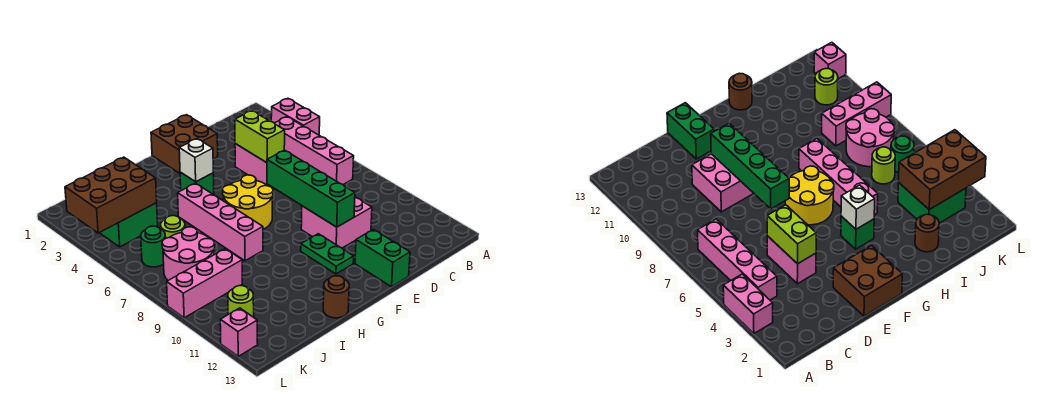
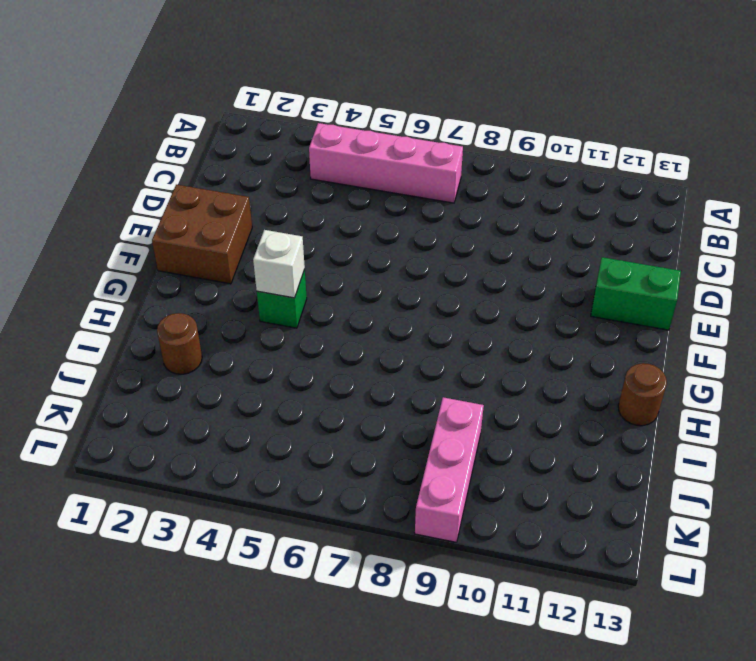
none -> pink brick A3:A4 level 1
none -> pink brick D4:D5 level 1
none -> pink brick D9:E10 level 1

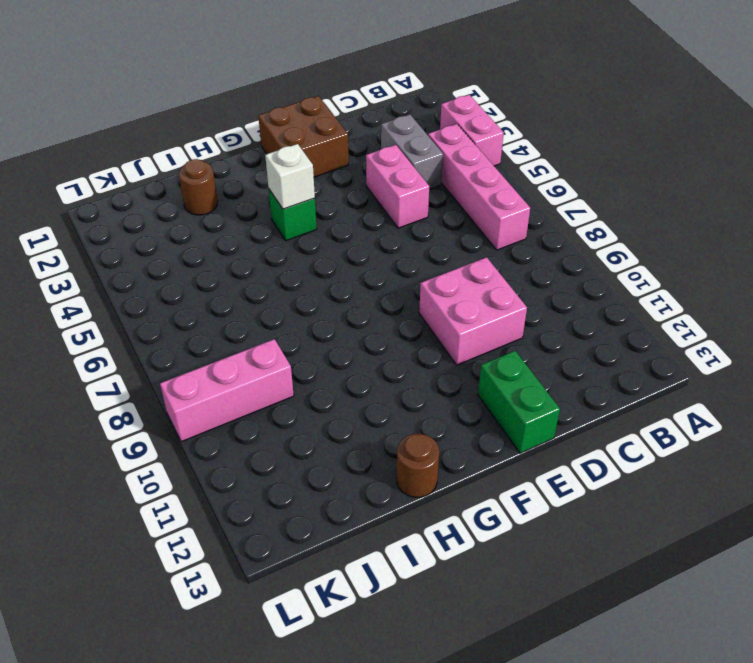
grey brick C3:C4 level 1 -> none
none -> yellow round brick F6:G7 level 1
none -> green plate F10:F11 level 1
none -> pink brick H5:H8 level 1

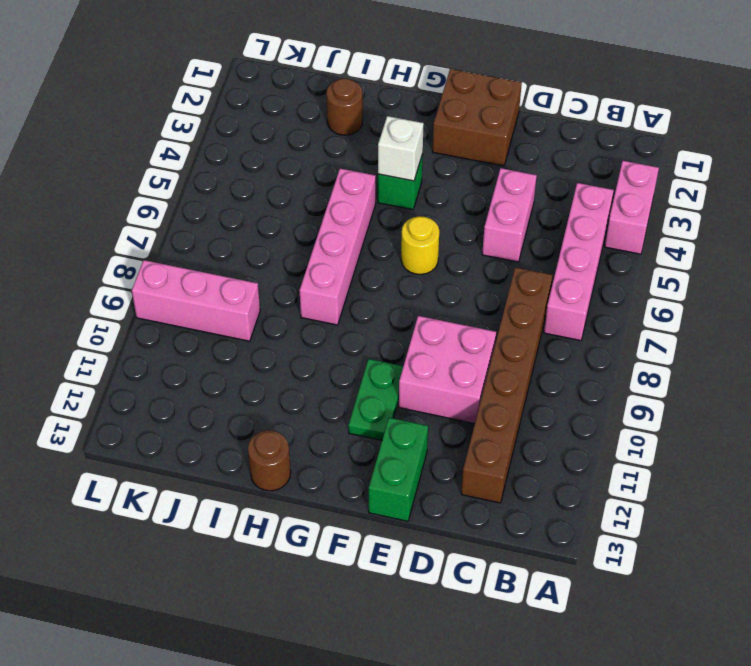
brown brick C7:C12 level 1 -> none
yellow round brick F6 level 1 -> yellow round brick F6:G7 level 1
none -> green brick J3:K4 level 1
none -> lime round brick J6 level 1
none -> pink round brick J7:K8 level 1

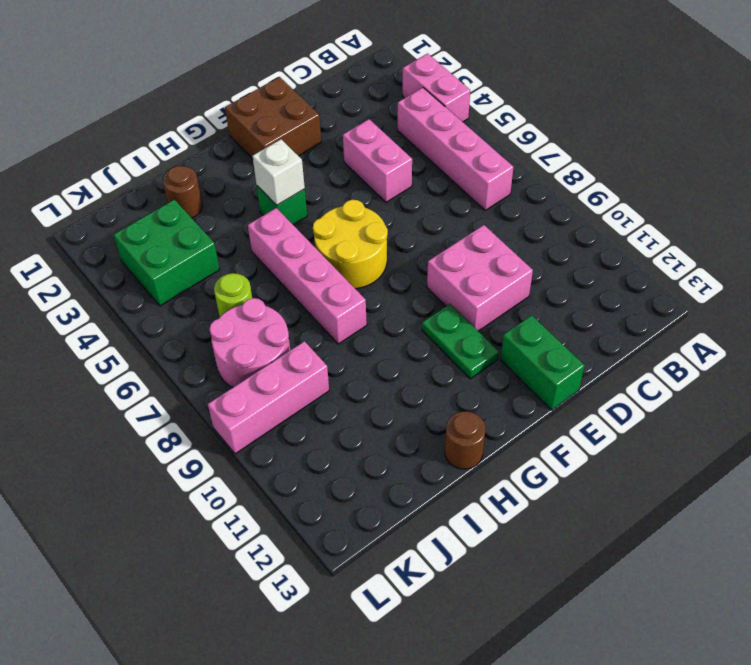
none -> green round brick K6 level 1
none -> lime round brick K11 level 1
none -> pink brick L12 level 1

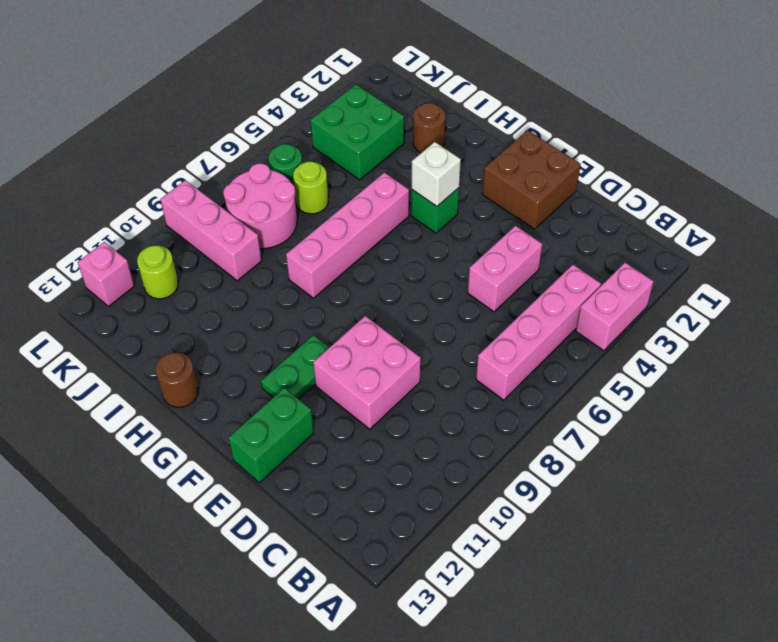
none -> yellow round brick F6:G7 level 1
none -> lime brick D4:D5 level 2
none -> green brick E7:E10 level 2

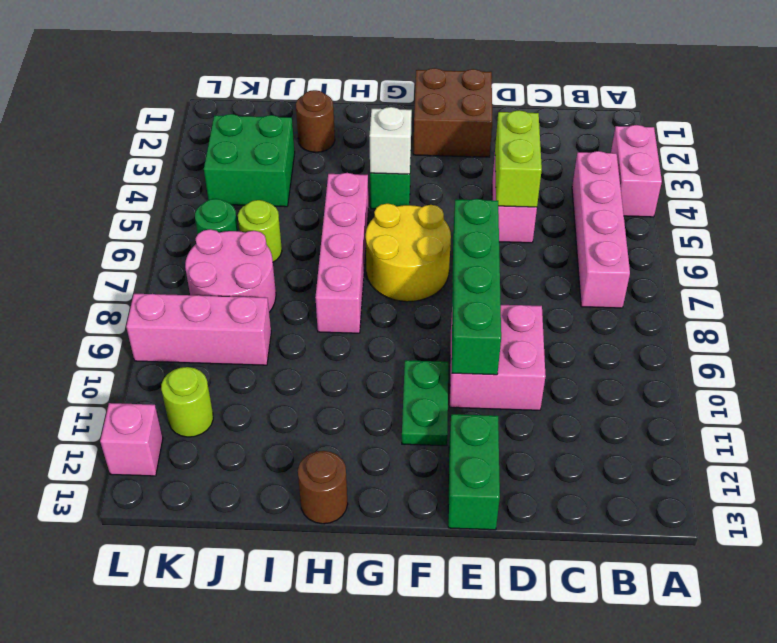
none -> brown brick J3:L4 level 2

